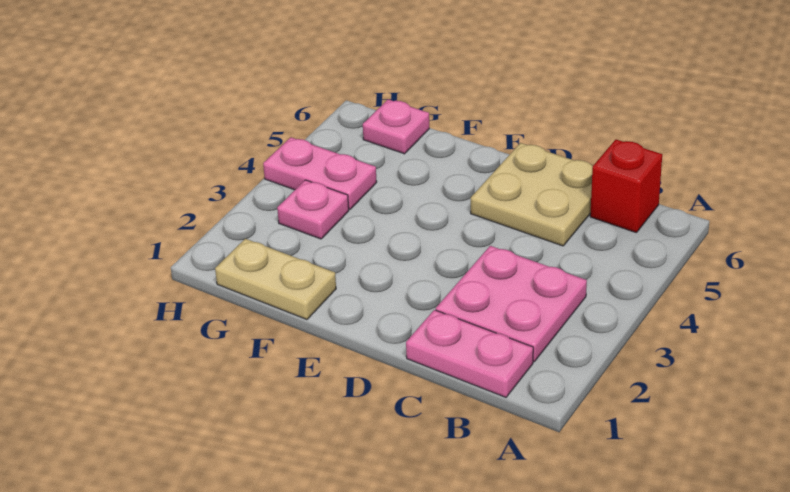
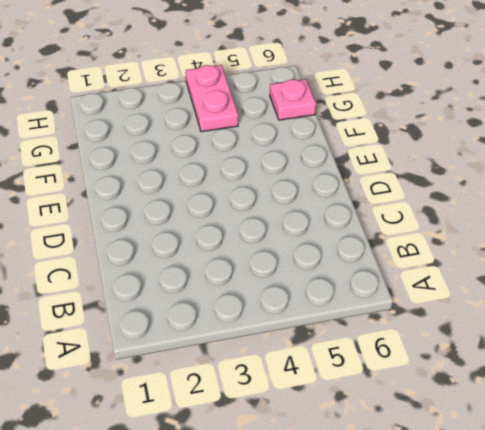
none -> pink plate B1:C1 level 1
none -> pink plate B2:C3 level 1

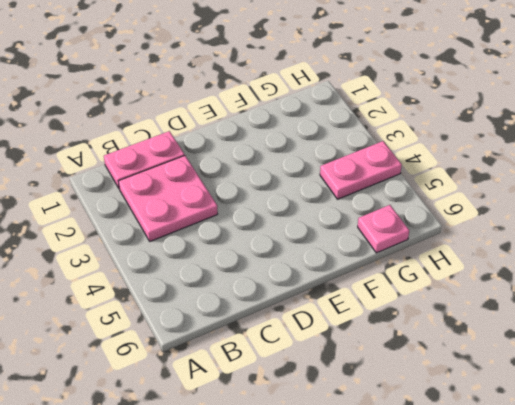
none -> red brick B6 level 1
none -> tan plate C5:D6 level 1

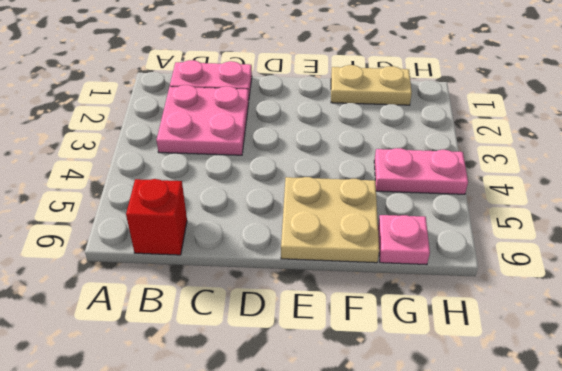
tan plate E5:F6 level 1 -> tan plate C5:D6 level 1
none -> pink plate G3 level 1

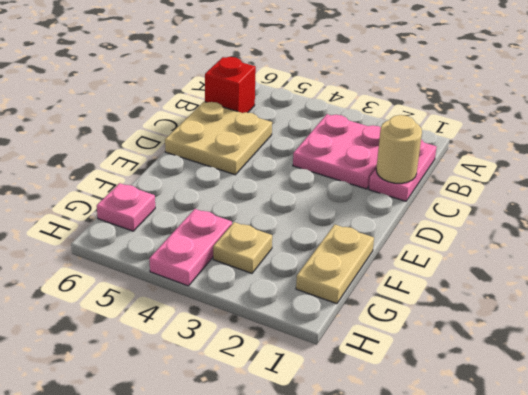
tan round brick C1 level 2 -> none
tan plate G3 level 1 -> pink plate G3 level 1

